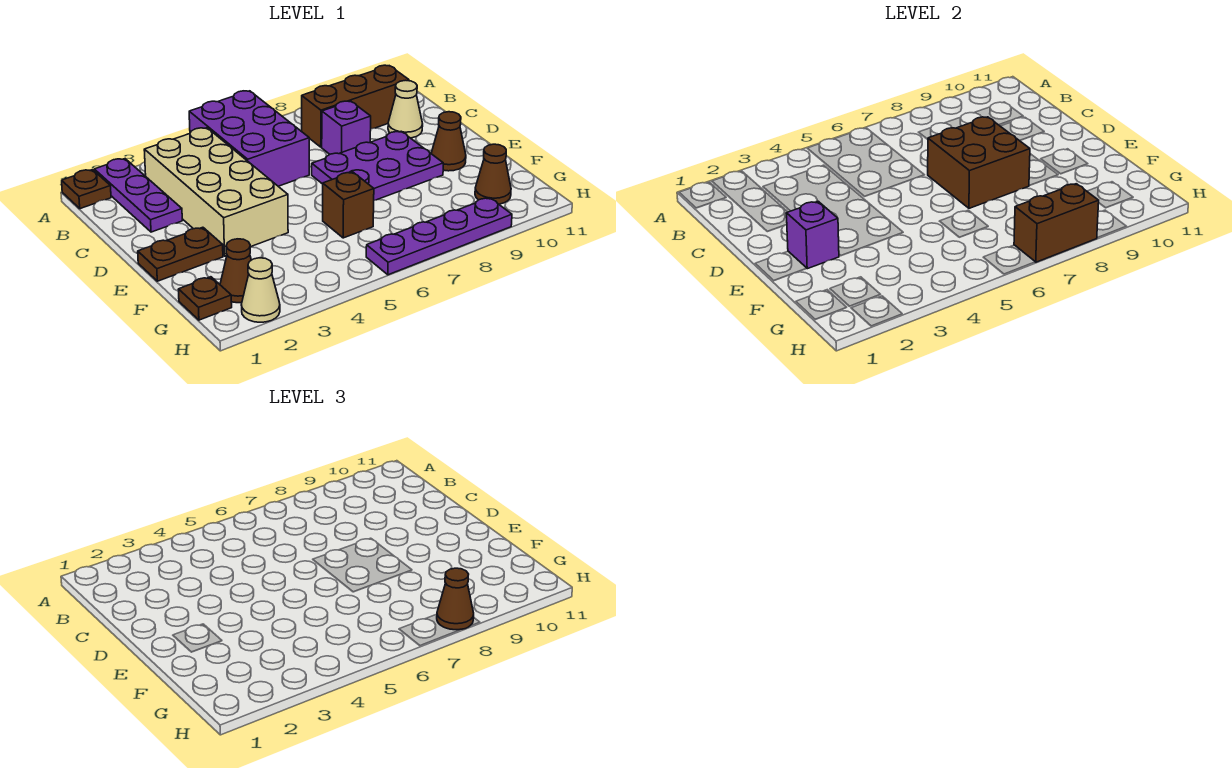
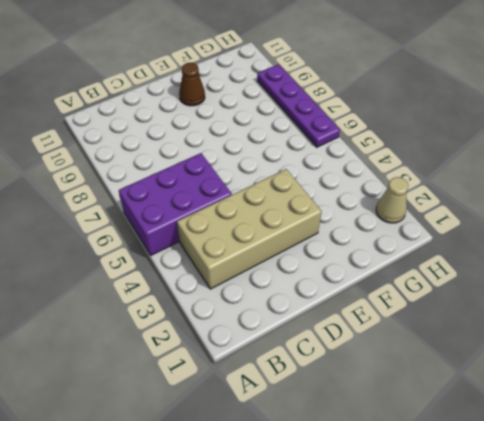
none -> brown plate A1 level 1
none -> purple plate A2:C2 level 1
none -> brown brick B8:B10 level 1

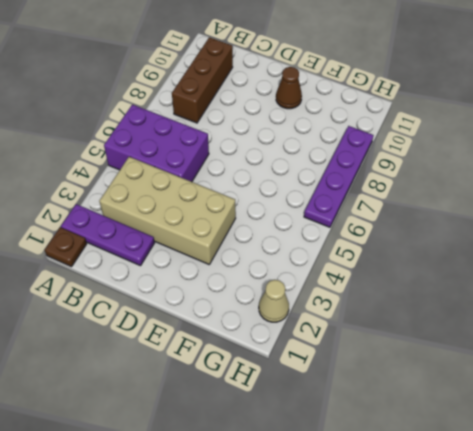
none -> purple brick C8 level 1
none -> tan cone C10 level 1
none -> purple plate D7:E9 level 1

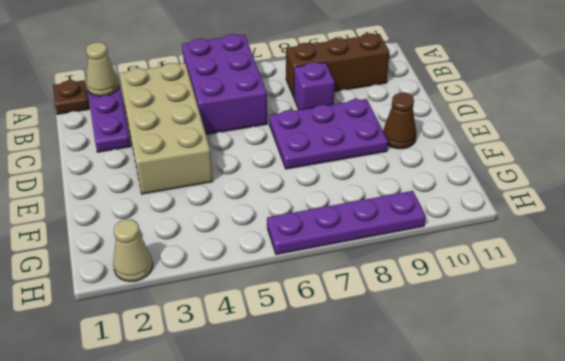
tan cone A2 level 2 -> tan cone C10 level 1
none -> brown plate E1:E2 level 1
none -> brown brick F6 level 1
none -> brown plate G1 level 1

